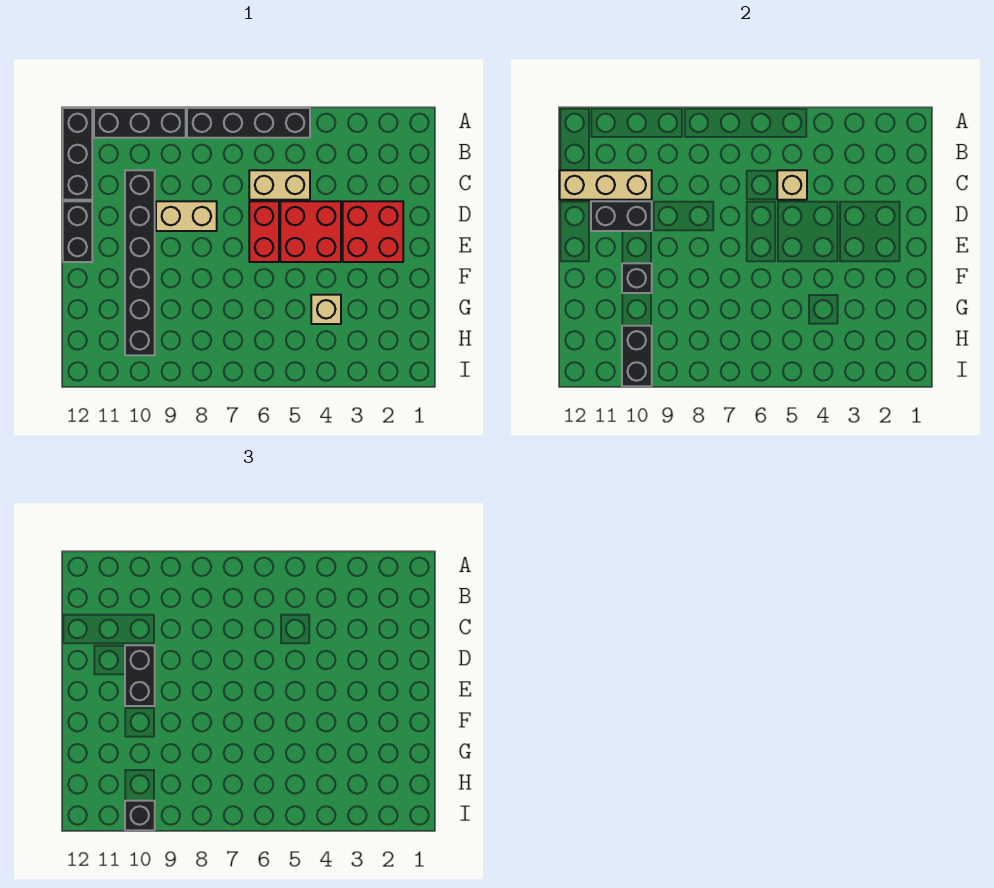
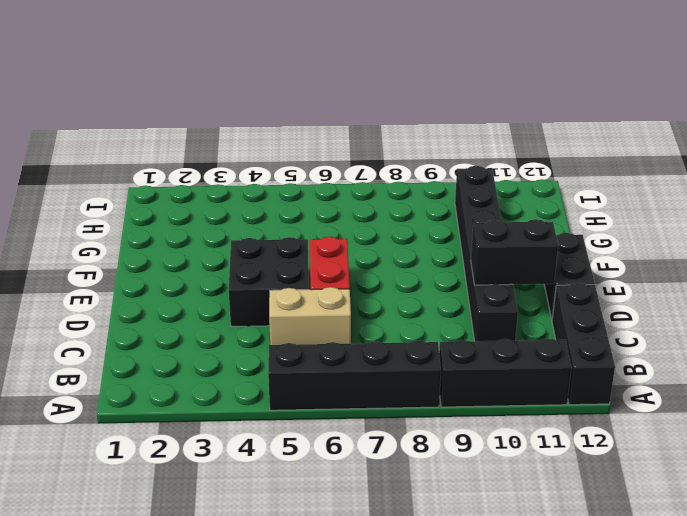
black brick D4:E5 level 1 -> red brick D4:E5 level 1
none -> red brick D2:E3 level 1
none -> tan brick D8:D9 level 1
none -> tan brick G4 level 1

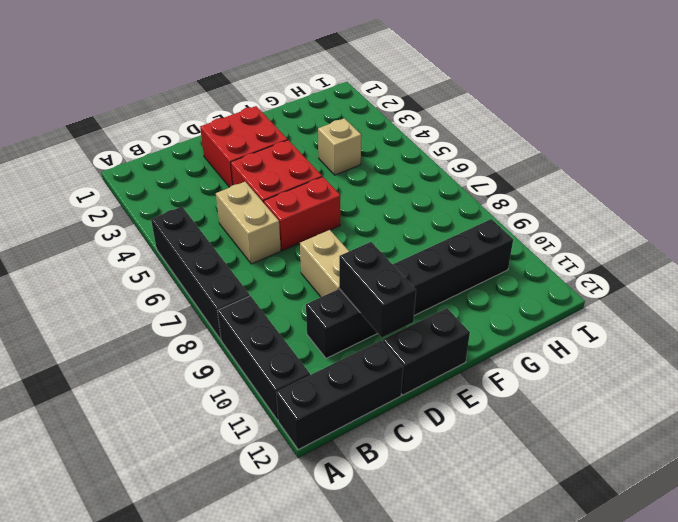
none -> tan brick C5 level 2
none -> tan brick C10:C12 level 2
none -> black brick F10 level 2

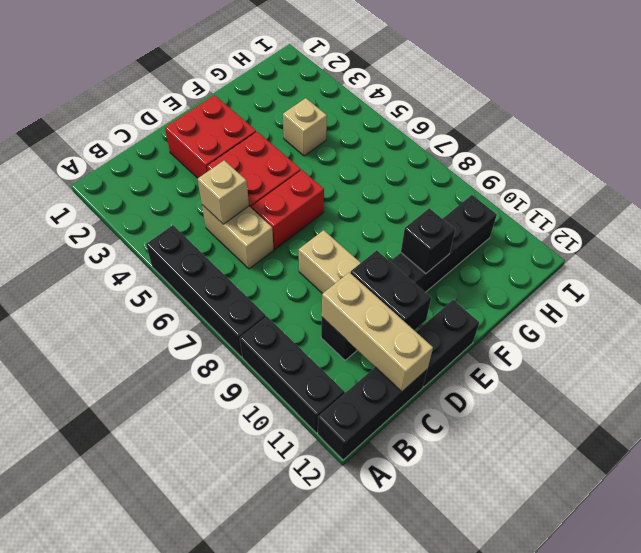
none -> black brick H10:I10 level 2
none -> black brick D10:E10 level 3
none -> black brick I10 level 3

